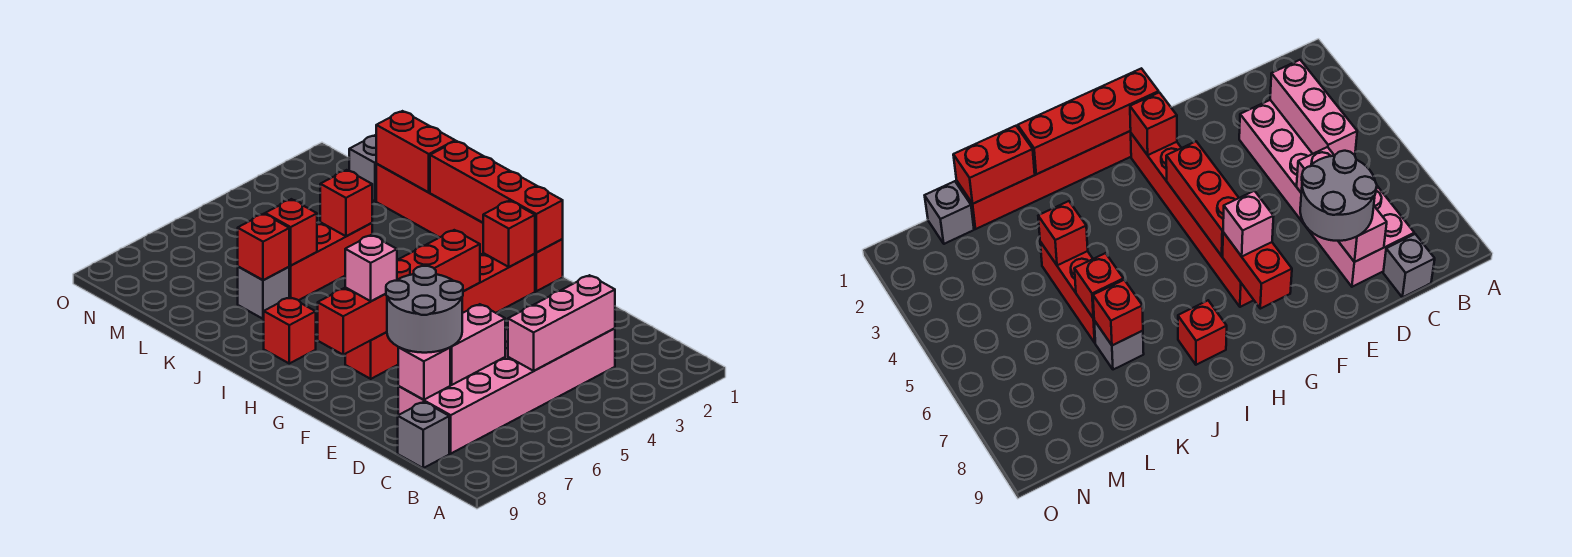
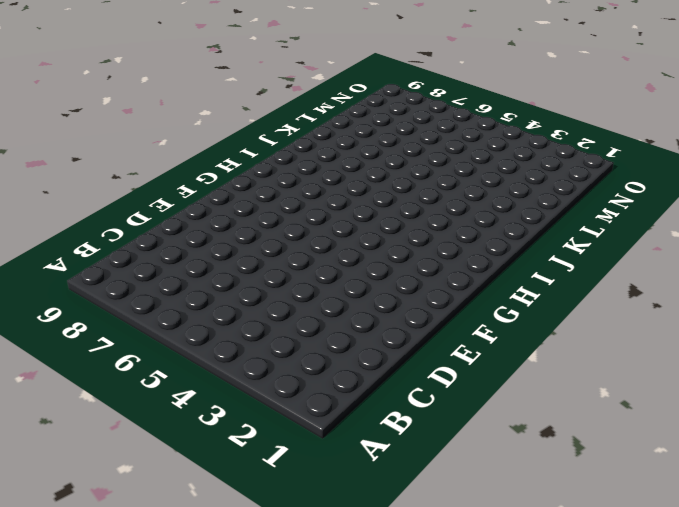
none -> pink brick C3:D8 level 1
none -> grey brick C9 level 1
none -> red brick G1:L1 level 1

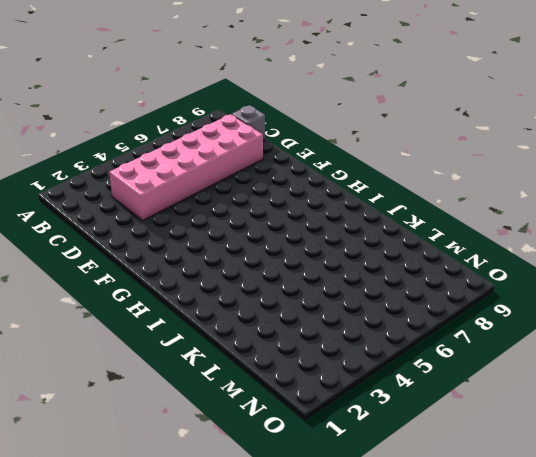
none -> red brick G1:L1 level 1
none -> red brick G2:G7 level 1
none -> red brick I8 level 1

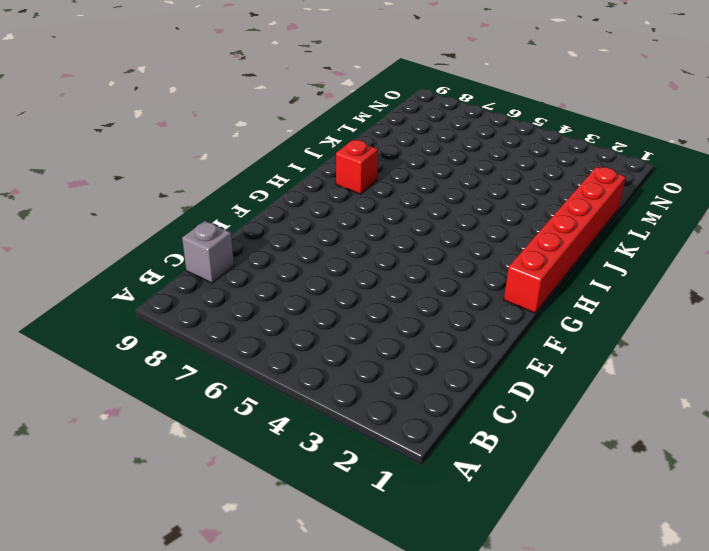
none -> pink brick C3:D8 level 1
none -> red brick G2:G7 level 1
none -> red brick K4:K6 level 1

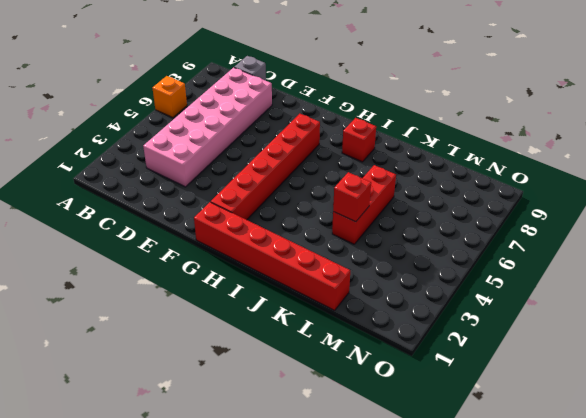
orange brick A6 level 1 -> none
none -> grey brick K7 level 1
none -> grey brick M1 level 1
none -> pink brick C3:C5 level 2

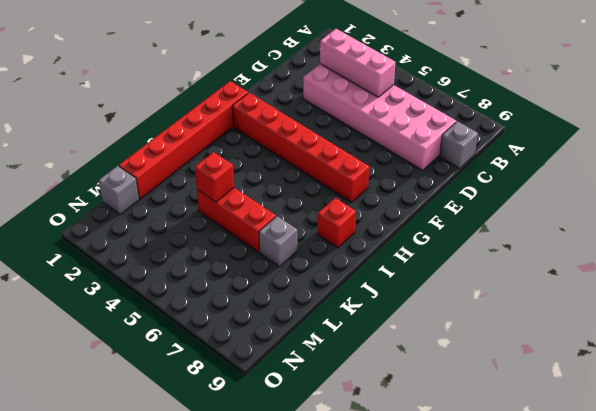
none -> pink brick D6:D7 level 2
none -> pink brick D8 level 2
none -> red brick G1:J1 level 2

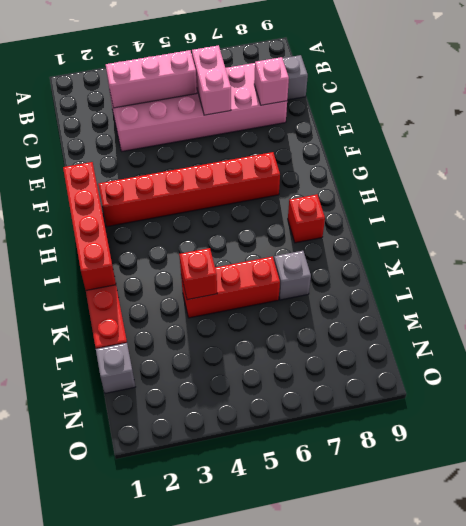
pink brick C6:D6 level 2 -> pink brick D6:D7 level 2
none -> red brick G2 level 2
none -> red brick G4:G6 level 2
none -> red brick G7:G8 level 2

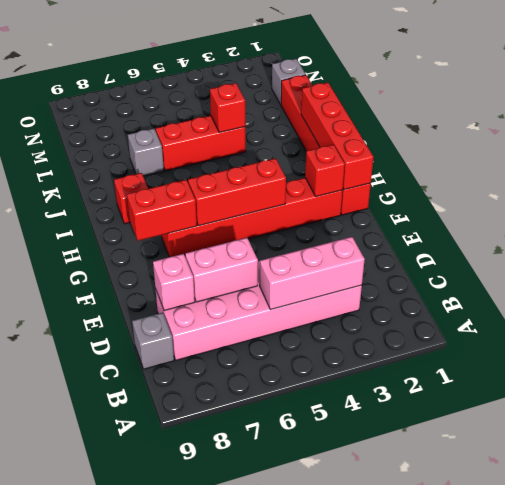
none -> red brick K1:L1 level 2
none -> red brick K6 level 2
none -> red brick K7 level 2

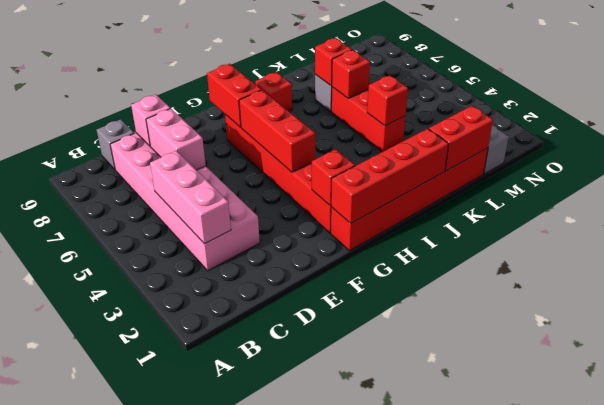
none -> grey round brick D7:E8 level 3
none -> pink brick G7 level 3

